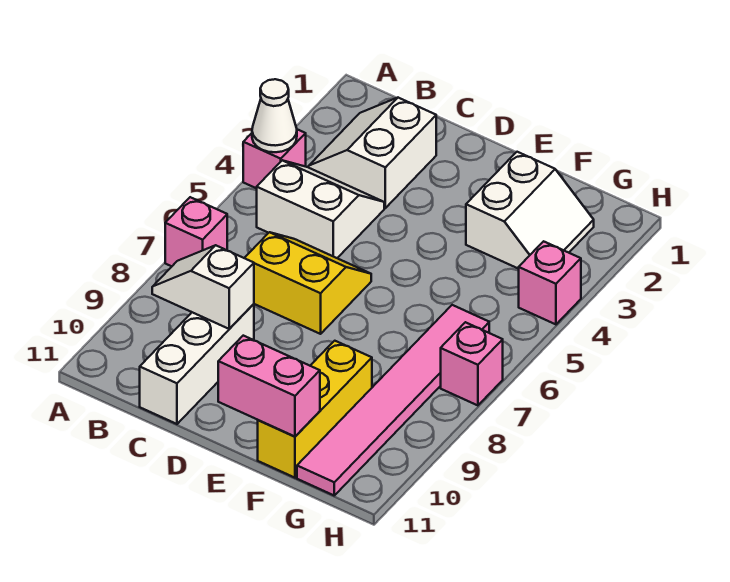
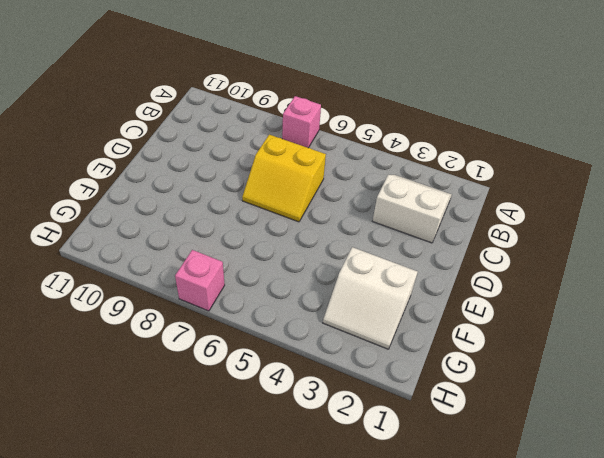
yellow slope C6:D7 level 1 top C -> yellow slope C6:D7 level 1 top 7
none -> pink brick A4 level 1
none -> white slope B4:C5 level 1 top 5
none -> white brick C9:C11 level 1

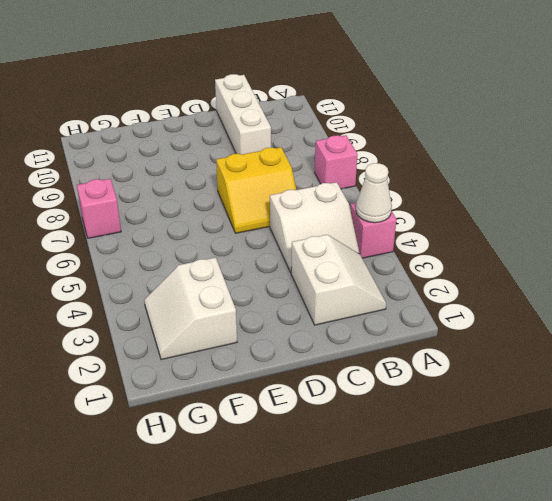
none -> yellow brick F9:F11 level 1
none -> pink tile G6:G11 level 1
none -> pink brick H4 level 1

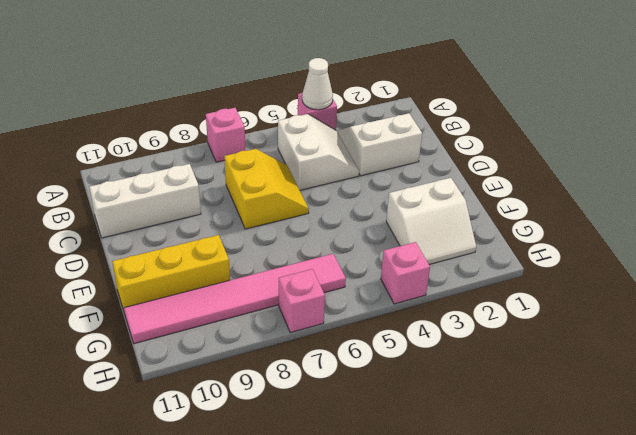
none -> white slope B9:C9 level 2 top C
none -> pink brick E11:F11 level 2

